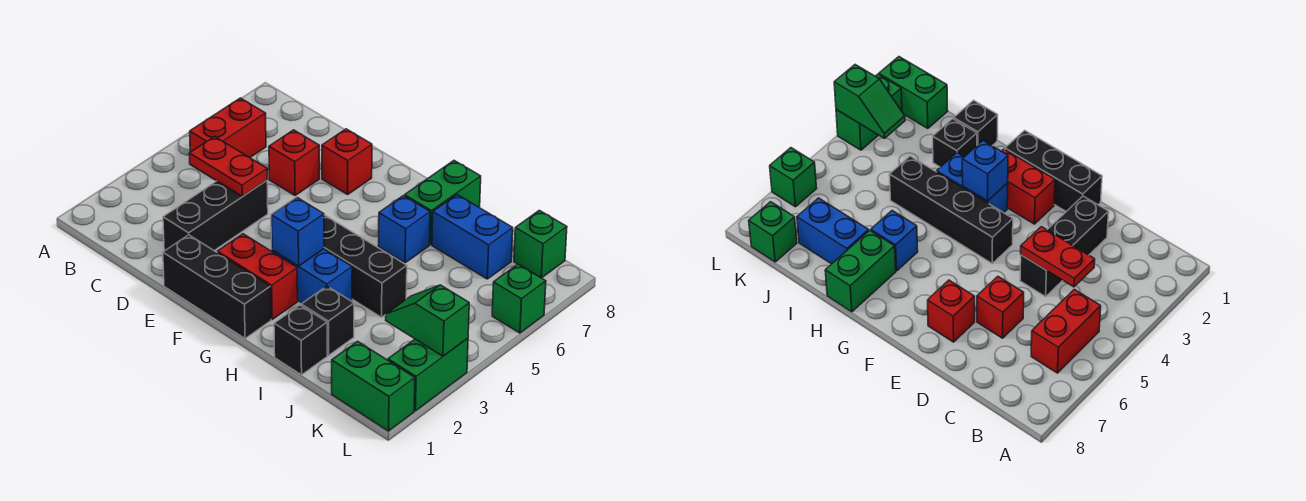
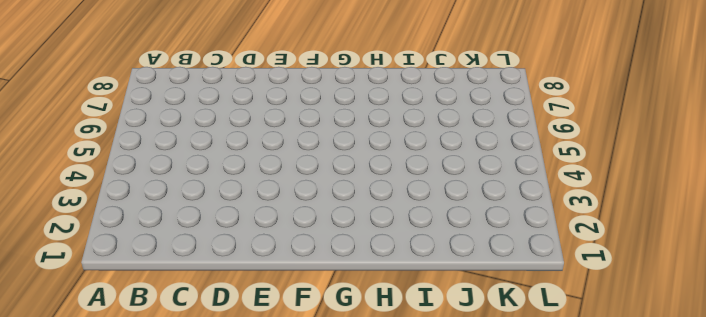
none -> red brick B5:B6 level 1
none -> black brick D2:D4 level 1
none -> red brick D6 level 1

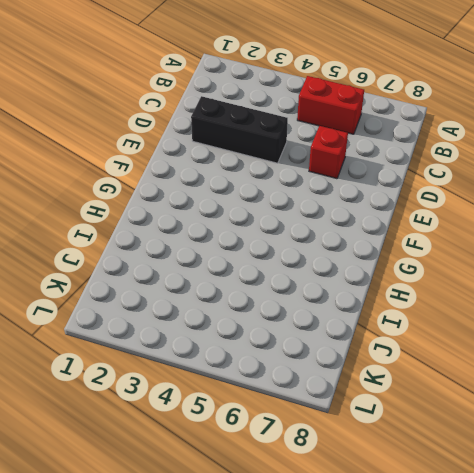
none -> black brick E1:G1 level 1
none -> red brick E7 level 1
none -> red brick F2:G2 level 1

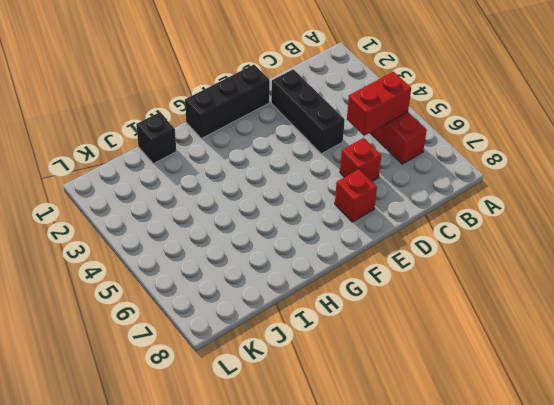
red brick B5:C5 level 2 -> red brick F2:G2 level 1
none -> black brick F4:I4 level 1
none -> blue brick G3:H3 level 1
none -> blue brick H6 level 1

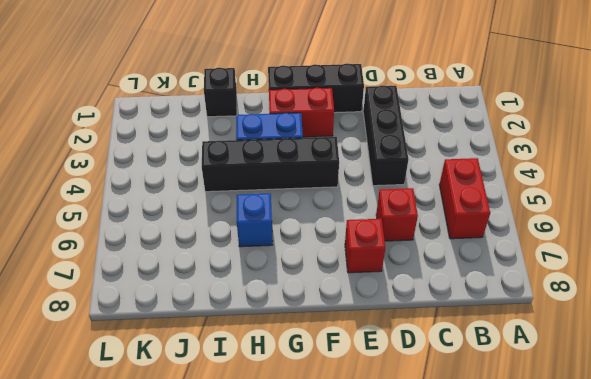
none -> green brick H7:H8 level 1
none -> black brick I2 level 1
none -> blue brick I7:J7 level 1

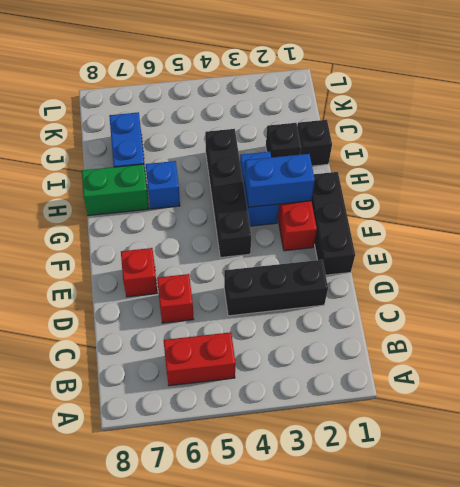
blue brick G2:G3 level 2 -> blue brick G3 level 2
none -> green brick K1:L1 level 1
none -> green brick K8 level 1
none -> green brick L2:L3 level 1

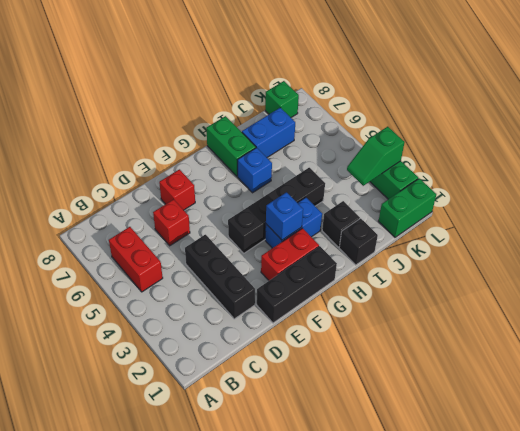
none -> green brick L6 level 1
none -> red plate C4:D4 level 2

